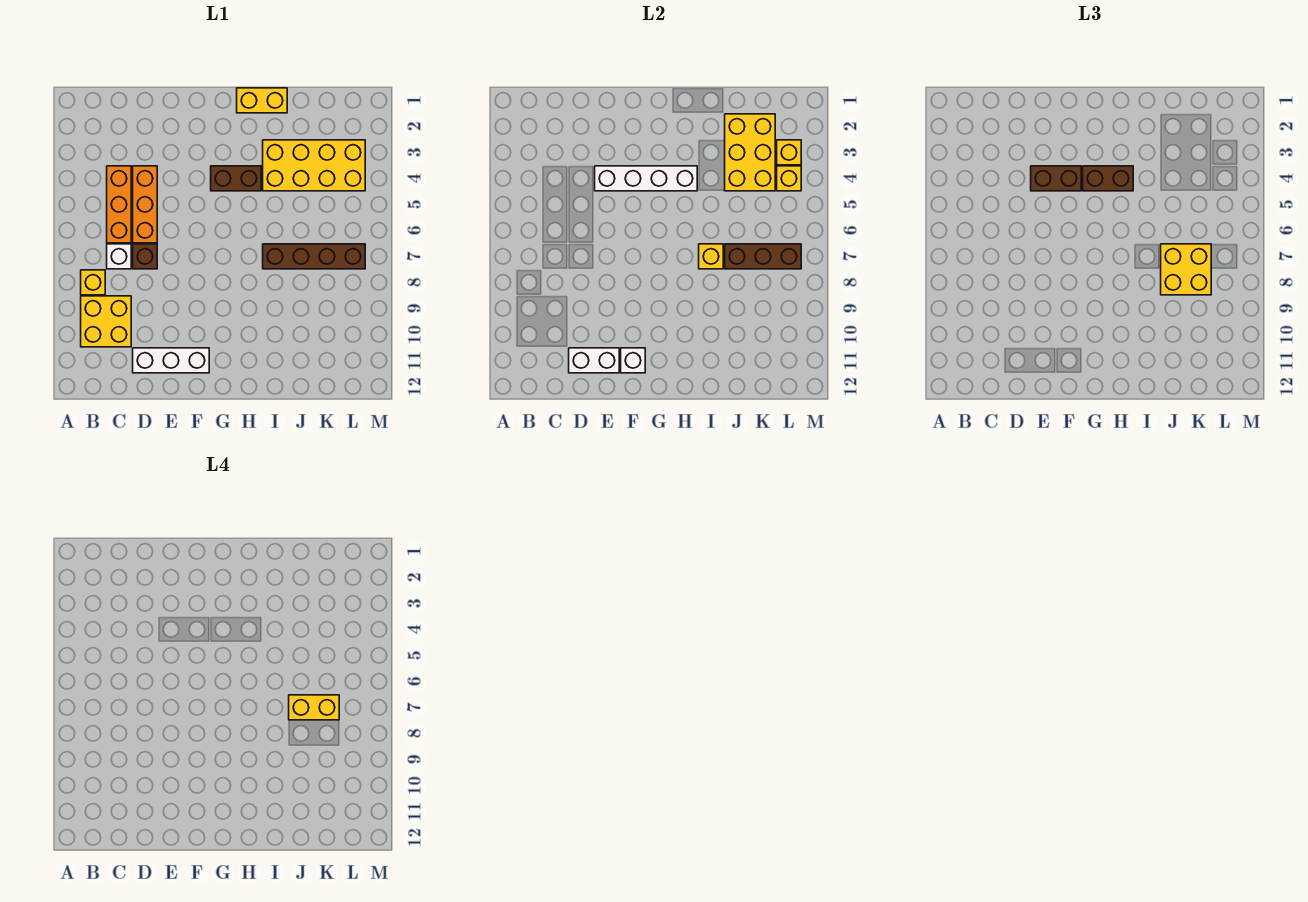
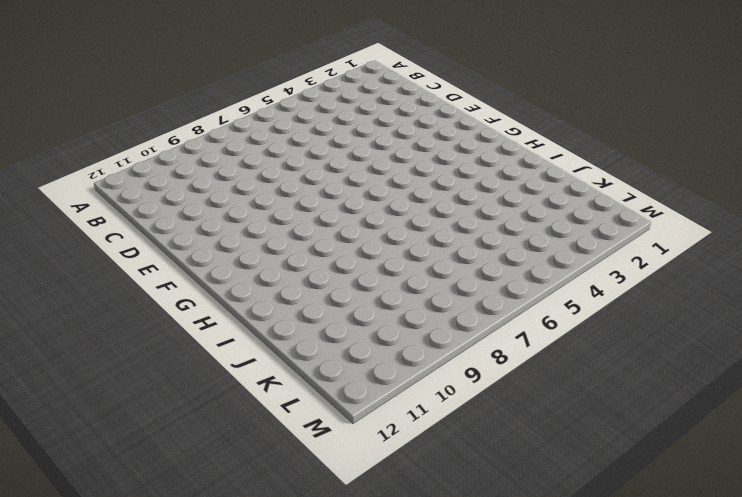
none -> yellow brick B8 level 1
none -> yellow brick B9:C10 level 1
none -> orange brick C4:C6 level 1

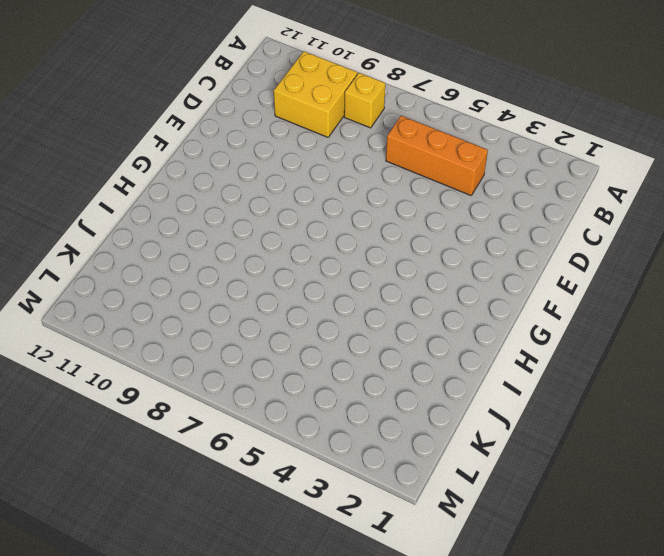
none -> white brick C7 level 1
none -> orange brick D4:D6 level 1
none -> brown brick D7 level 1

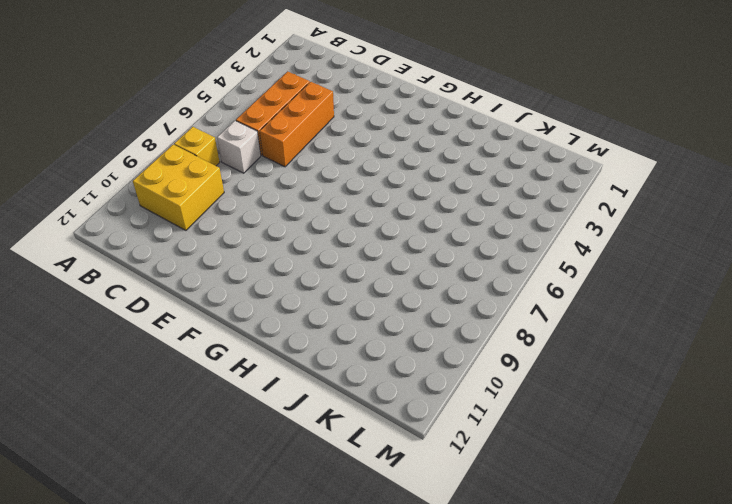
none -> brown brick D7 level 1
none -> white brick D11:F11 level 1
none -> brown brick G4:H4 level 1

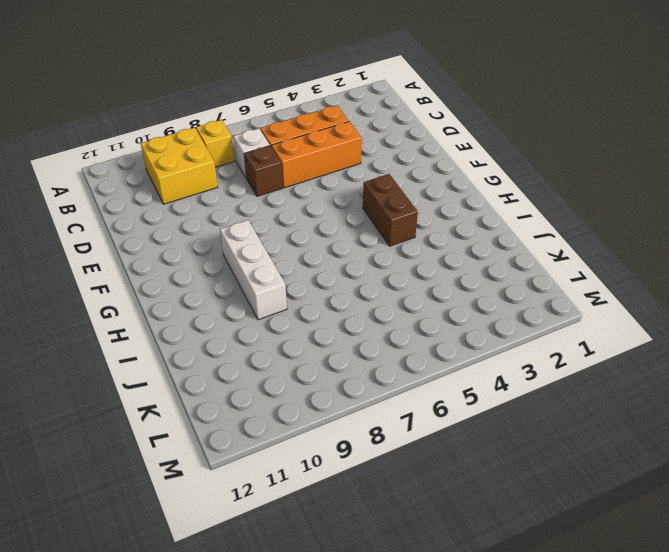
white brick G9:I9 level 1 -> white brick D11:F11 level 1
none -> yellow brick H1:I1 level 1
none -> yellow brick I3:L4 level 1
none -> brown brick I7:L7 level 1

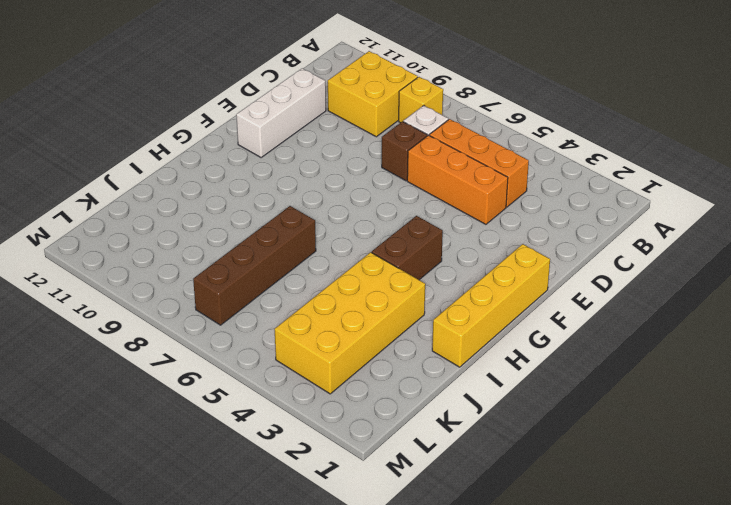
yellow brick F1:I1 level 1 -> yellow brick H1:I1 level 1
none -> white brick D11:E11 level 2
none -> white brick E4:H4 level 2
none -> white brick F11 level 2

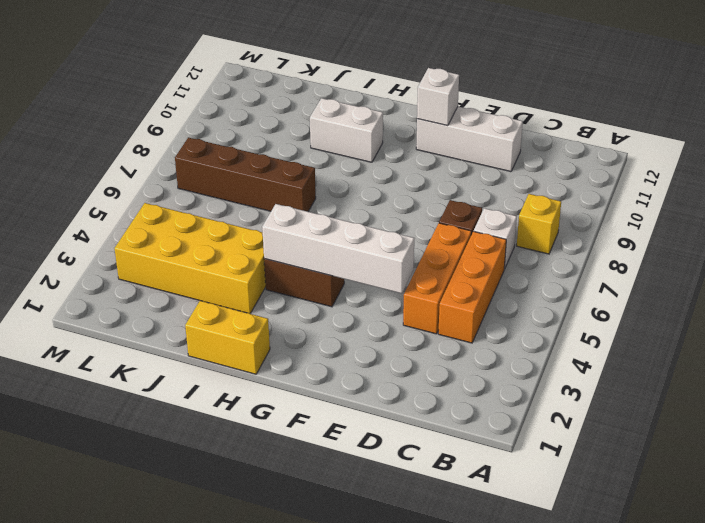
white brick H10:I10 level 1 -> white brick D11:E11 level 2
none -> yellow brick B9:C10 level 1
none -> yellow brick I7 level 2
none -> yellow brick J2:K4 level 2

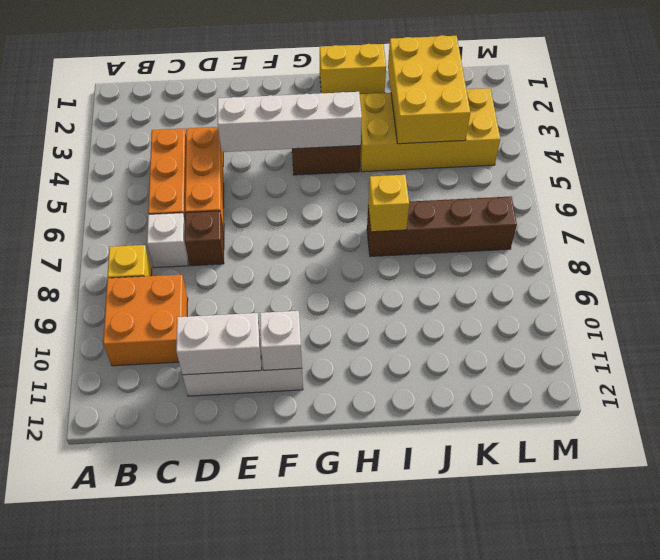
orange brick B9:C10 level 1 -> yellow brick B9:C10 level 1
none -> brown brick J7:L7 level 2
none -> yellow brick L3 level 2
none -> yellow brick L4 level 2

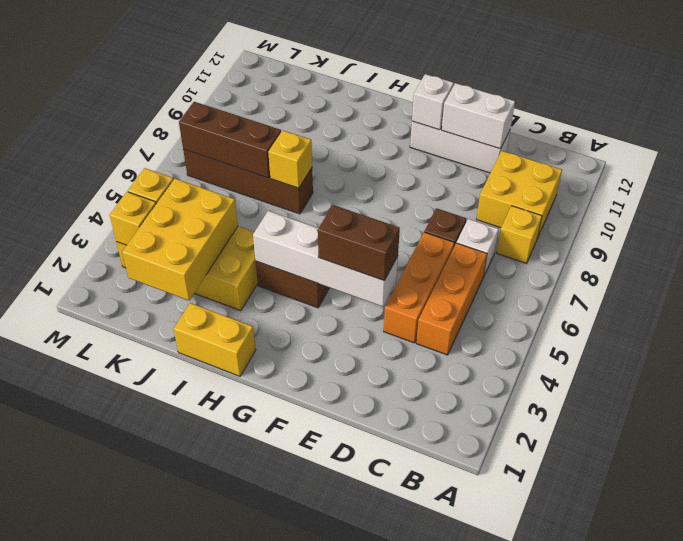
none -> brown brick G4:H4 level 3
none -> yellow brick J7:K8 level 3
none -> yellow brick J7:K7 level 4

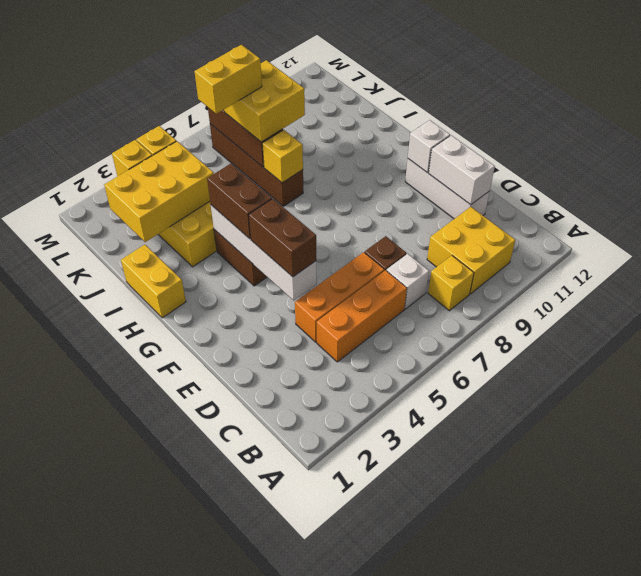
yellow brick K6:K7 level 4 -> yellow brick J7:K7 level 4

